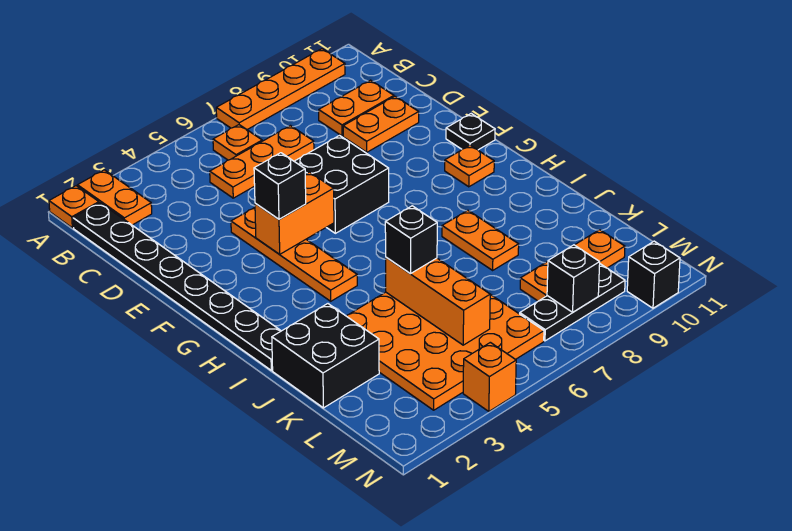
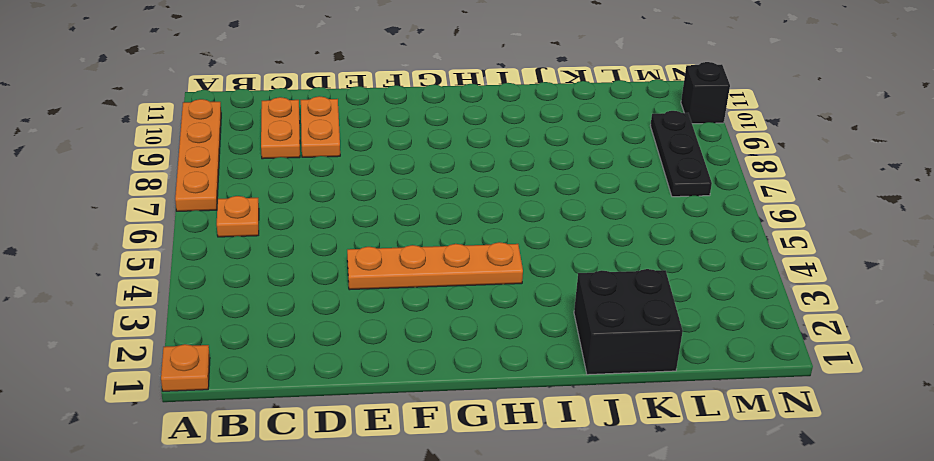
none -> orange plate A2:B2 level 1
none -> black plate B1:I1 level 1
none -> orange plate C5:C7 level 1

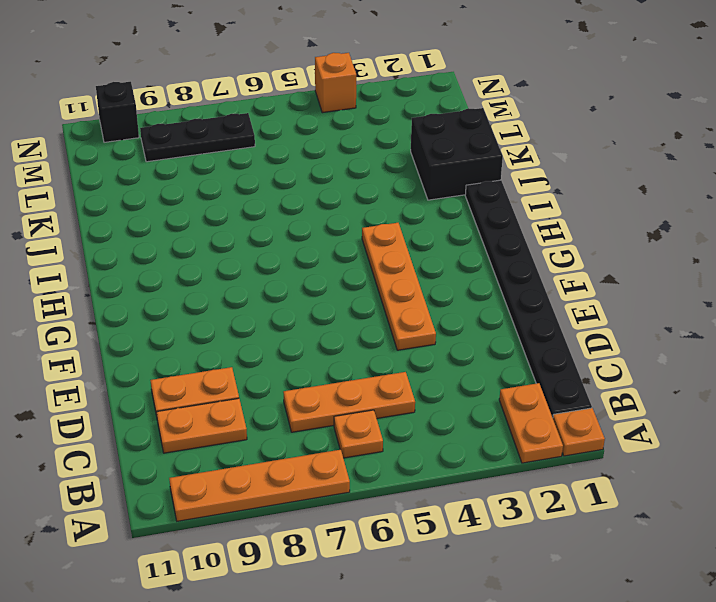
none -> black brick E6:F7 level 1
none -> black plate F11 level 1
none -> orange plate G10 level 1

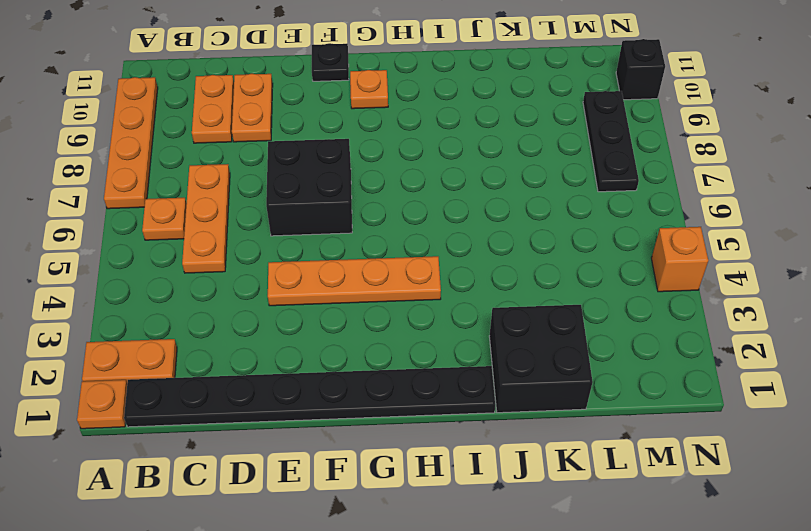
none -> orange plate I8:J8 level 1
none -> orange plate J3:M6 level 1
none -> orange plate L8:L10 level 1

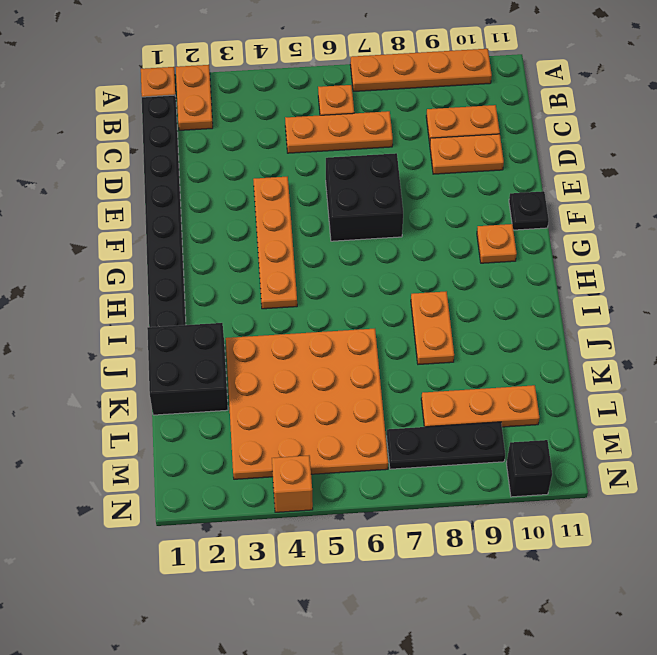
none -> orange brick F4:F5 level 2
none -> orange brick J5:L5 level 2
none -> black brick M8 level 2

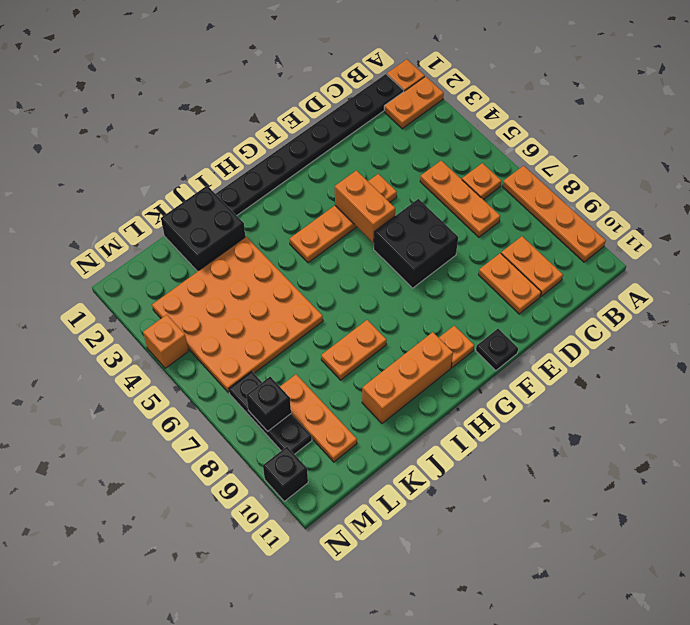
orange brick H10:J10 level 1 -> orange brick J5:L5 level 2
none -> black brick F4 level 3
none -> black brick J5 level 3

